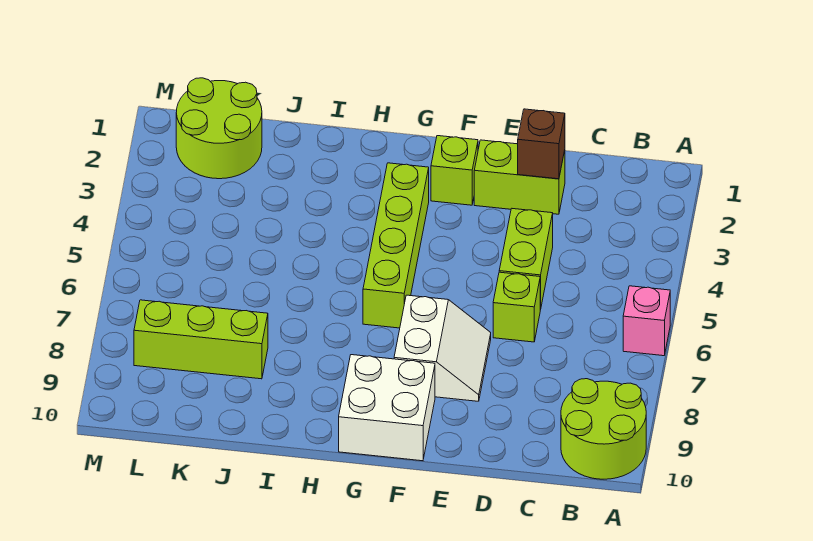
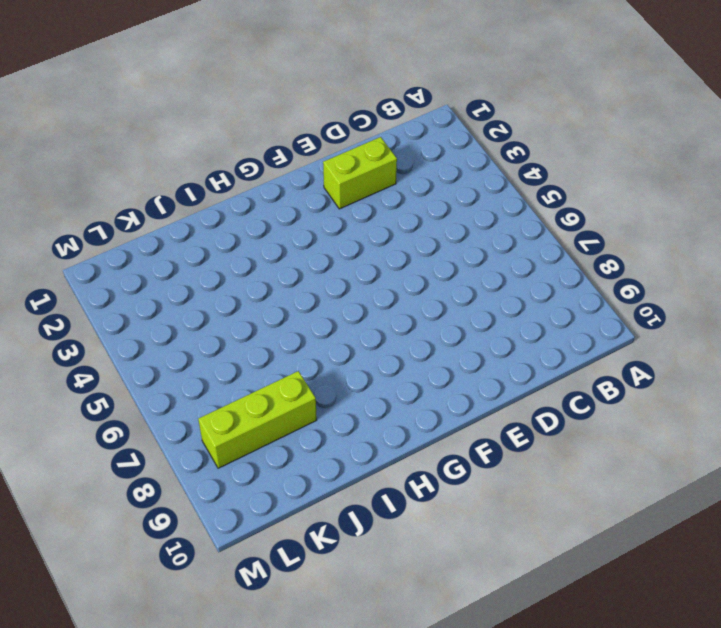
none -> pink brick A6 level 1
none -> lime round brick A9:B10 level 1
none -> lime brick D4:D5 level 1

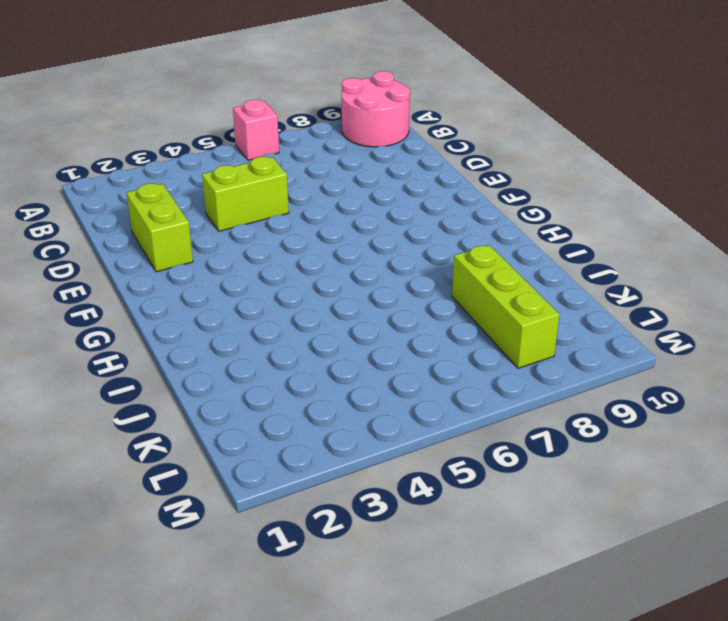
pink round brick A9:B10 level 1 -> lime round brick A9:B10 level 1
none -> lime brick D6 level 1
none -> white slope E7:F8 level 1 top F
none -> lime brick F2 level 1

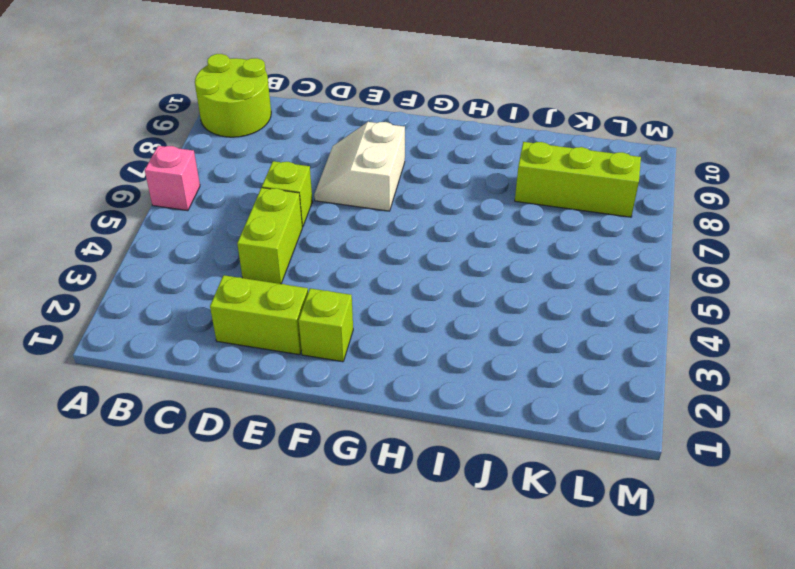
none -> white brick F9:G10 level 1
none -> lime brick G3:G6 level 1
none -> lime round brick K1:L2 level 1

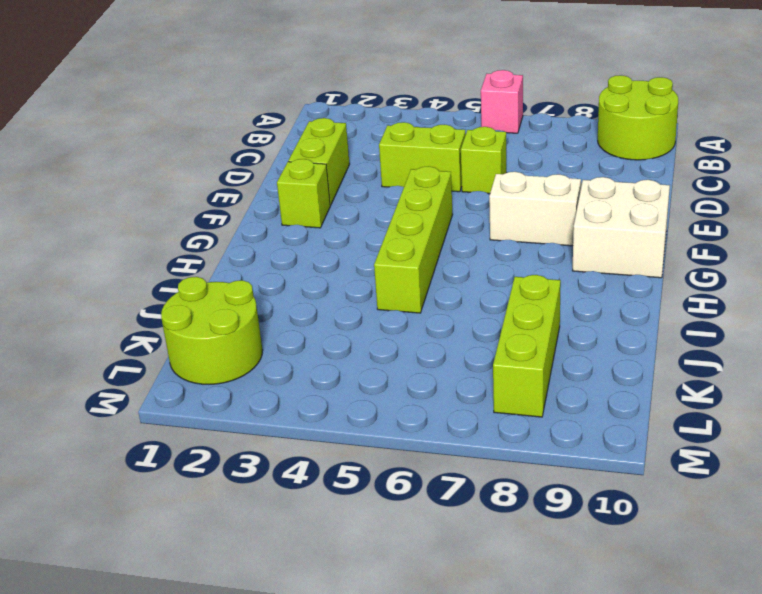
lime brick F5:I5 level 1 -> lime brick G3:G6 level 1
none -> brown brick D2 level 2

